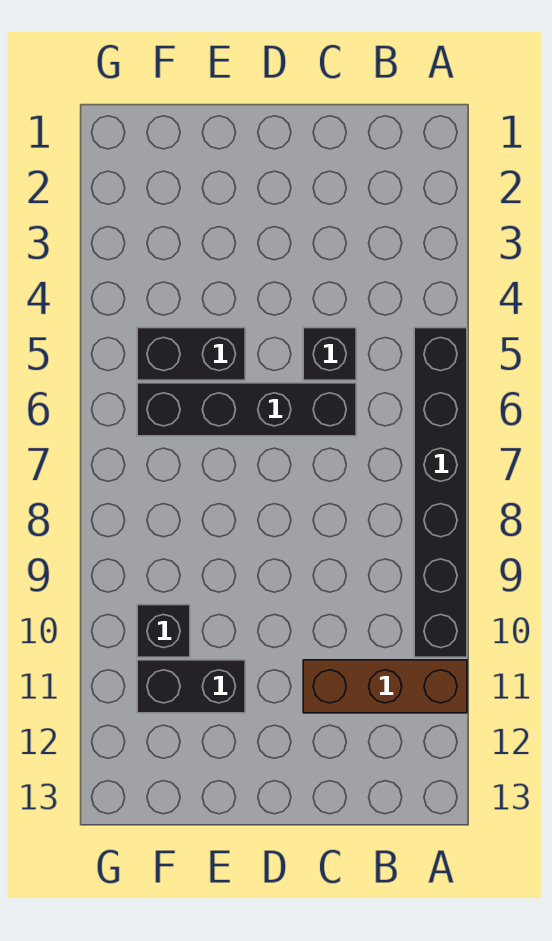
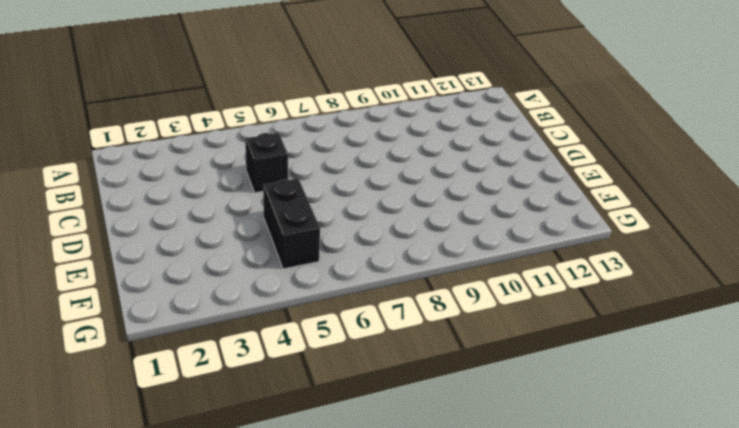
none -> black brick A5:A10 level 1
none -> brown brick A11:C11 level 1

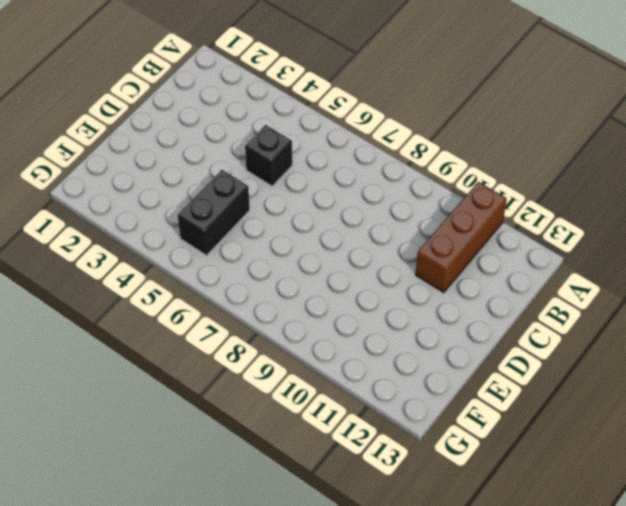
none -> black brick A5:A10 level 1
none -> black brick C6:F6 level 1

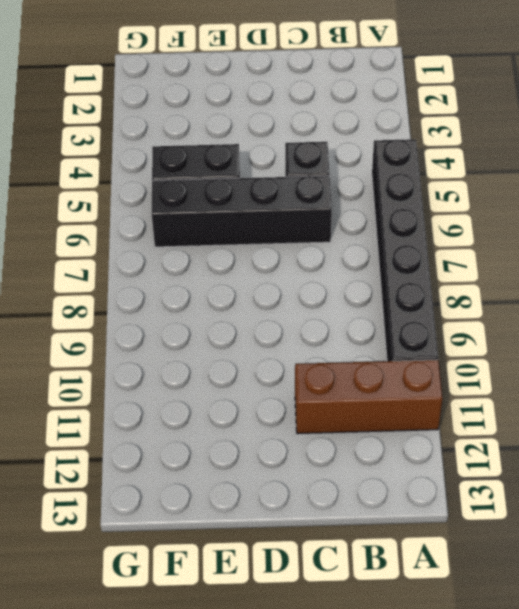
none -> black brick E11:F11 level 1
none -> black brick F10 level 1

